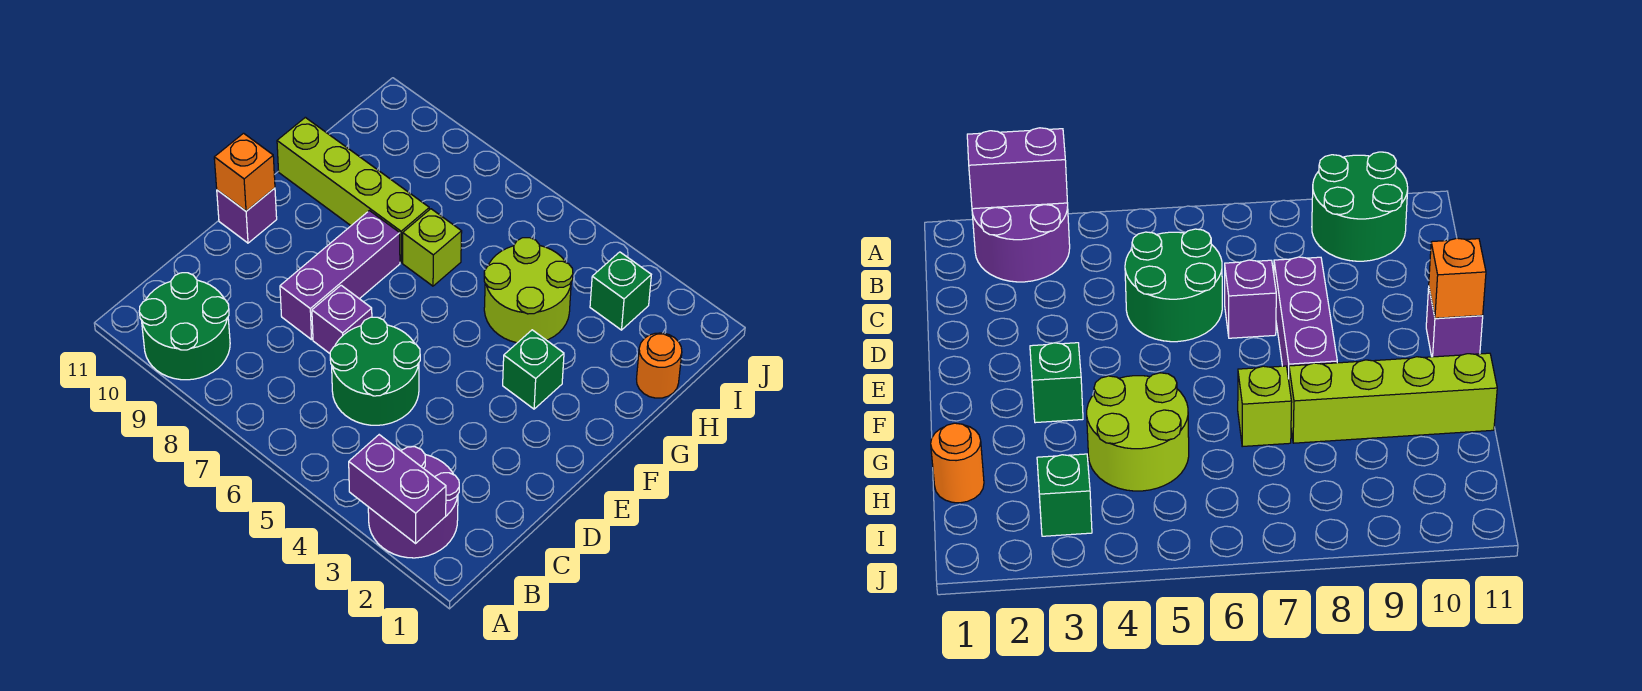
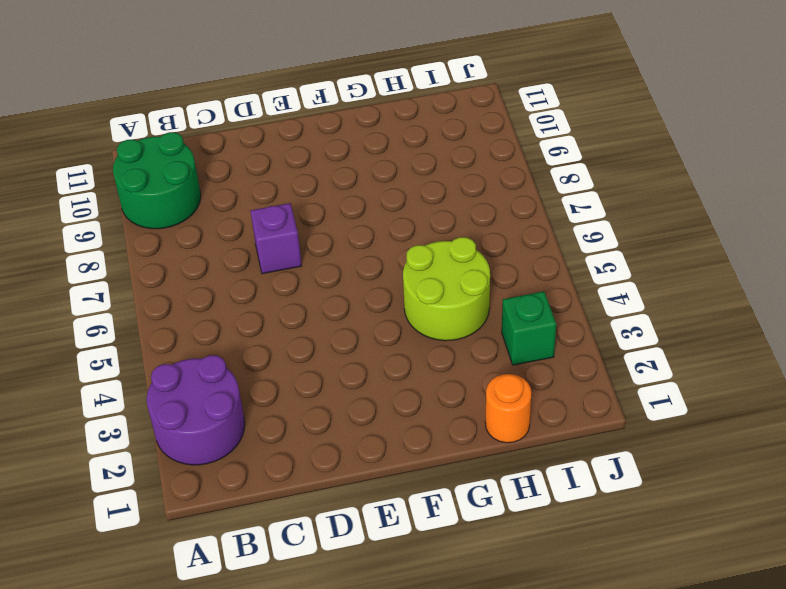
none -> green round brick C5:D6 level 1
none -> purple brick D8:F8 level 1
none -> purple brick E11 level 1

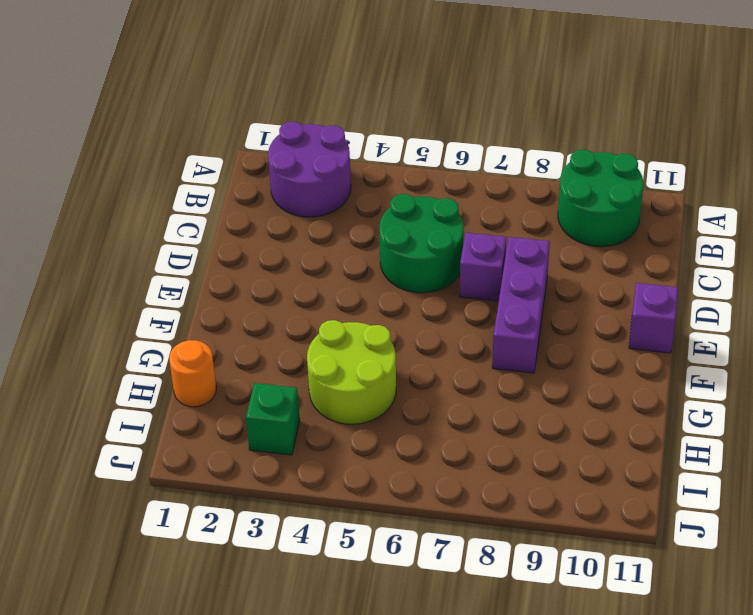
none -> green brick F3 level 1
none -> lime brick G7 level 1
none -> lime brick G8:G11 level 1

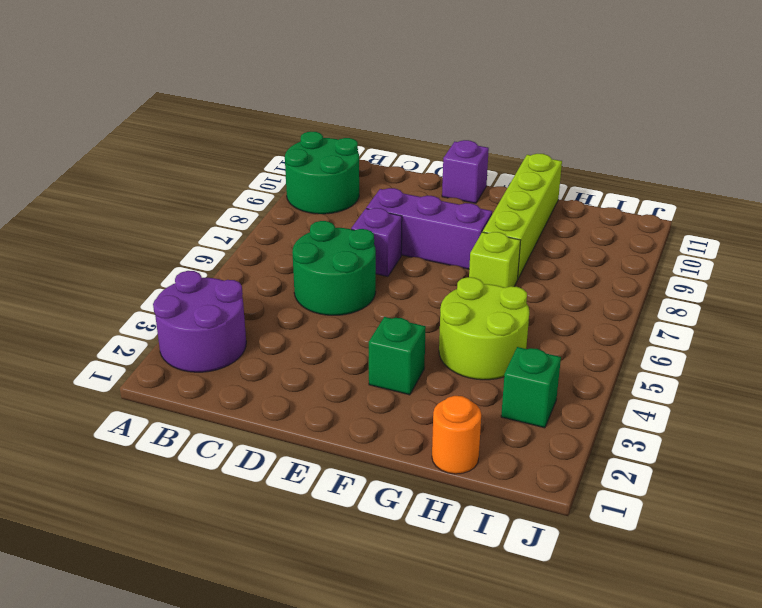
none -> purple brick A2:A3 level 2
none -> orange brick E11 level 2

